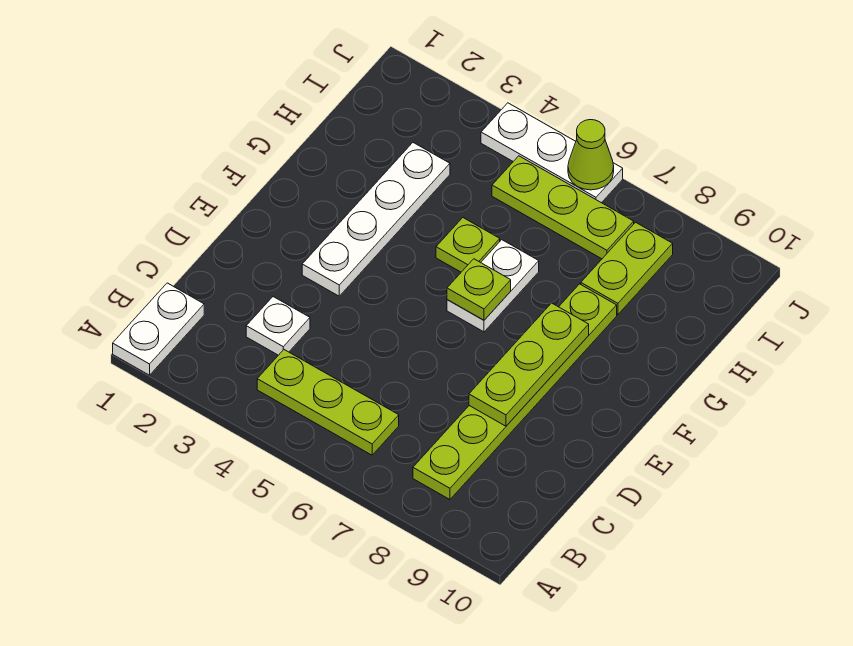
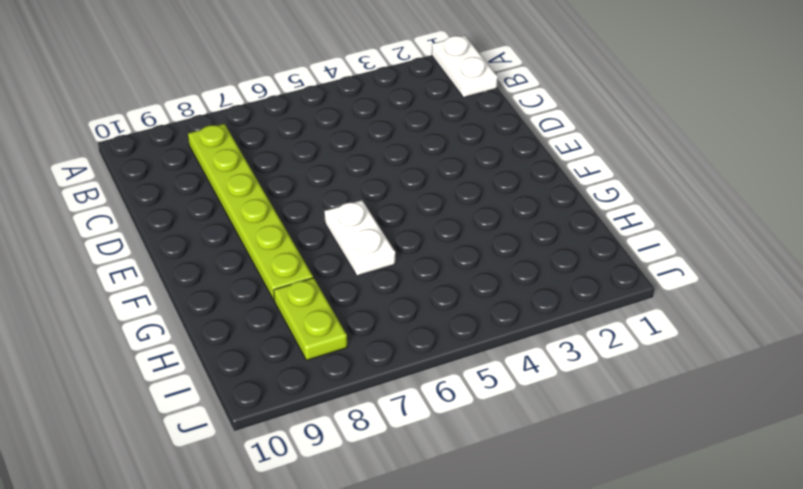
none -> lime plate B4:B6 level 1
none -> white plate C3 level 1
none -> white plate E3:H3 level 1

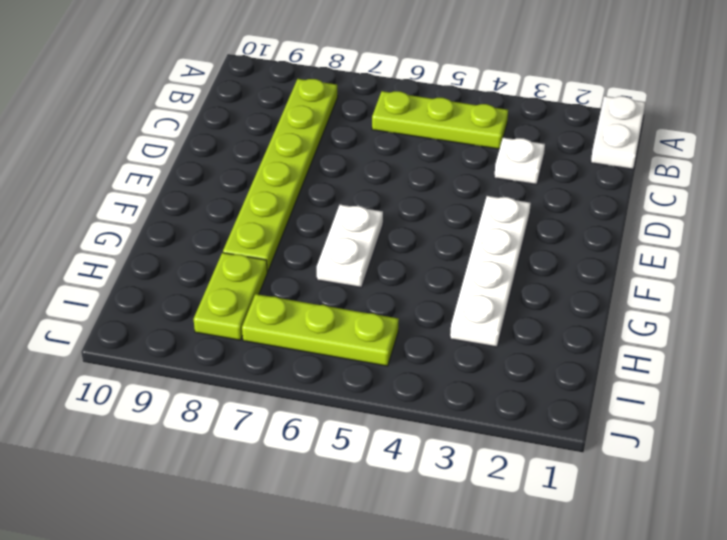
none -> lime plate G5 level 1
none -> white plate J4:J6 level 1
none -> lime plate D8:F8 level 2

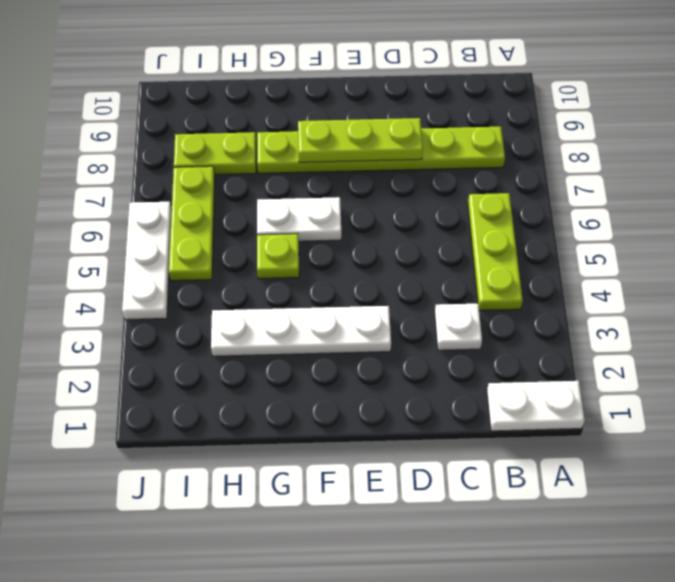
none -> lime plate F6 level 2
none -> lime cone J6 level 2

